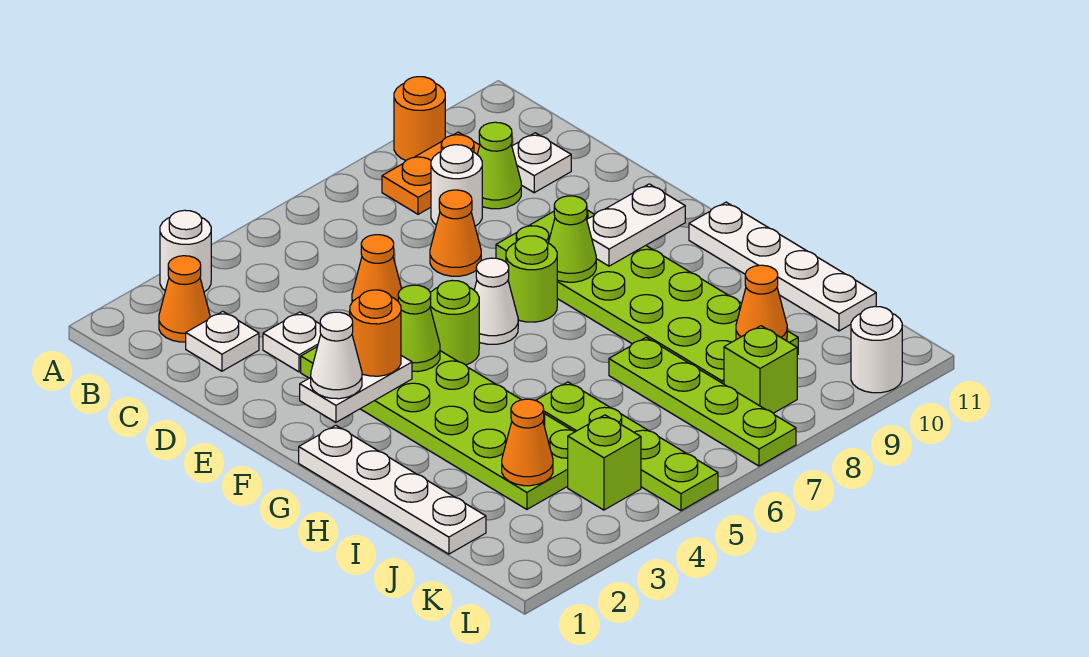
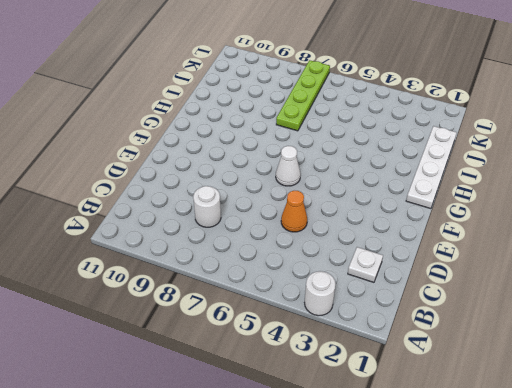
none -> orange round brick A9 level 1
none -> orange cone B2 level 1
none -> orange plate B8:B9 level 1
none -> lime cone C9 level 1

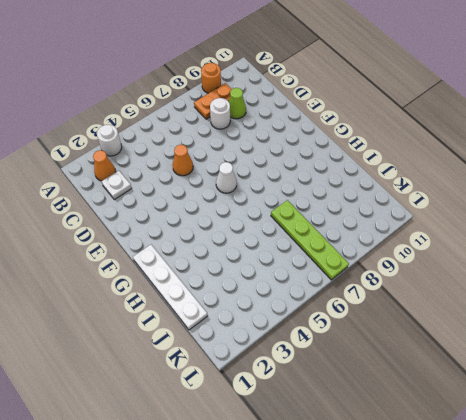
none -> white plate C10 level 1
none -> white plate D3 level 1
none -> orange cone D7 level 1
none -> lime plate E3:J4 level 1

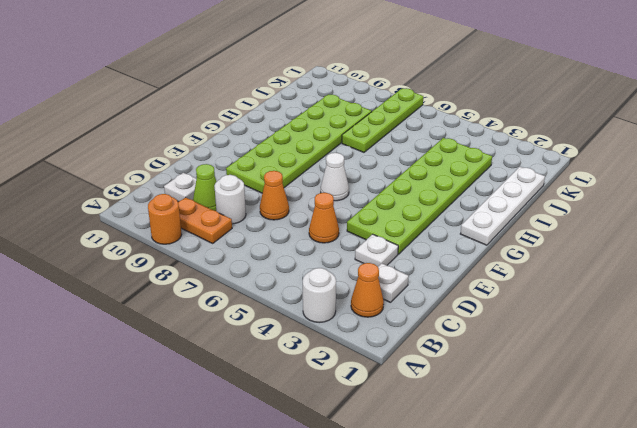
none -> lime round brick F5 level 1
none -> lime round brick F7 level 1
none -> white plate G11:J11 level 1
none -> lime plate I5:L5 level 1

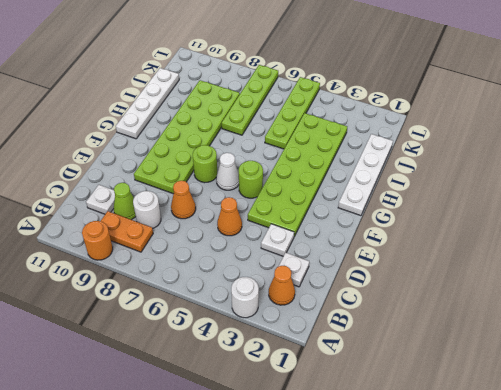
none -> lime brick K4 level 1
none -> lime brick K8 level 1
none -> white round brick L10 level 1
none -> white plate F2:F3 level 2

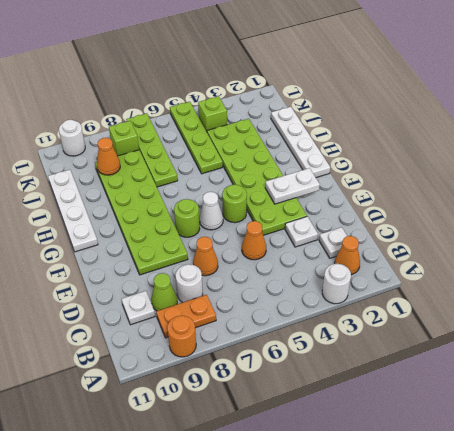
none -> lime cone F4 level 2
none -> lime cone F8 level 2
none -> white plate F9:F10 level 2
none -> orange cone J3 level 2

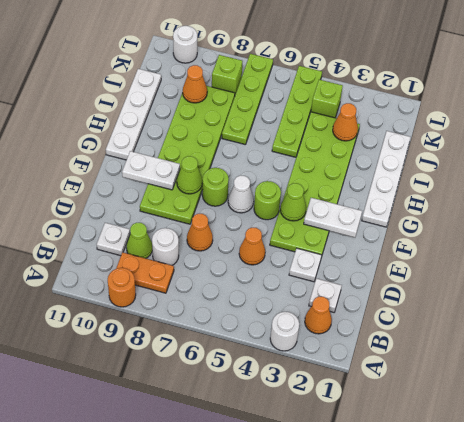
none -> white cone F2 level 3
none -> orange round brick F3 level 3

